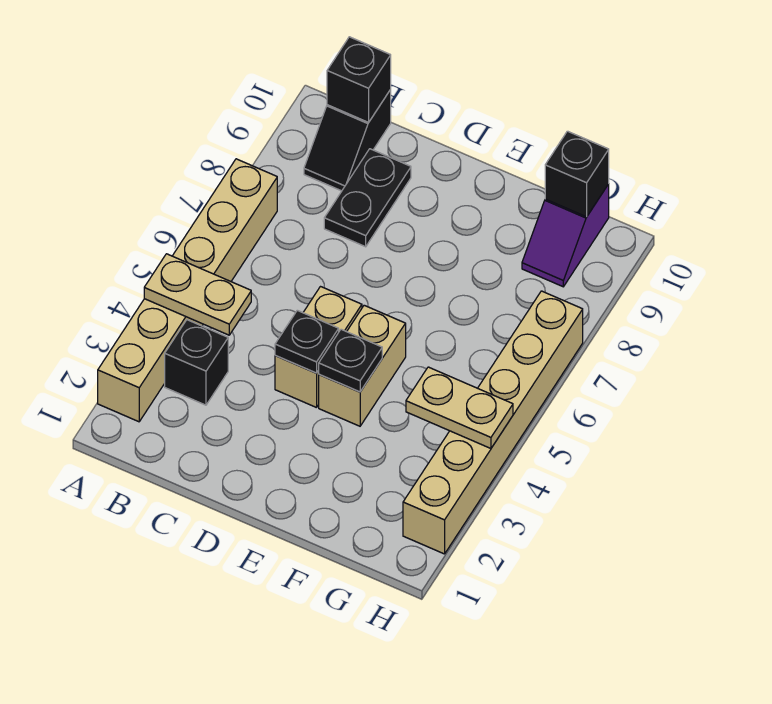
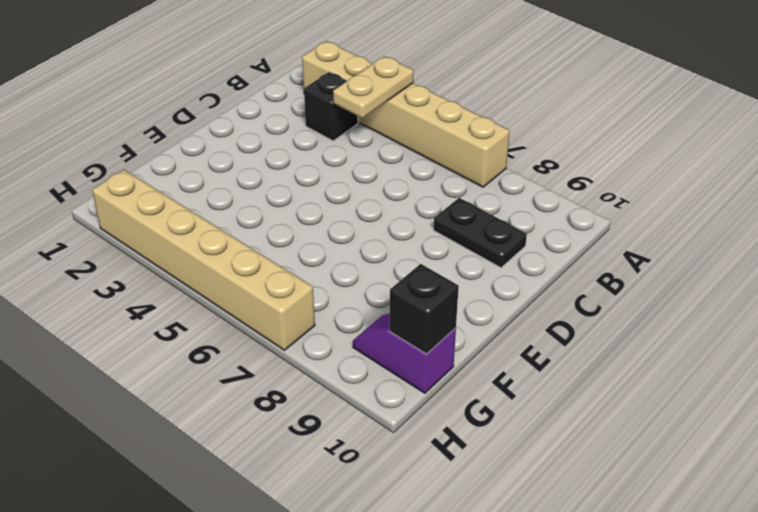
none -> black slope B9:B10 level 1 top 10
none -> tan brick D4:D5 level 1
none -> tan brick E4:E5 level 1

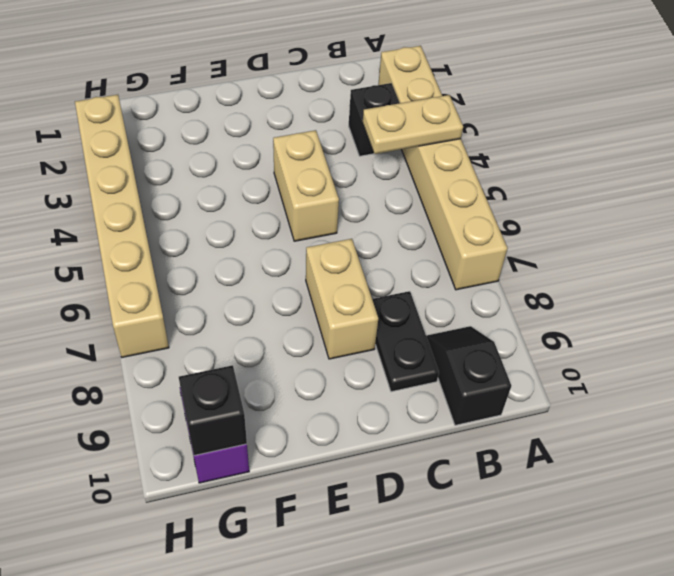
tan brick D7:D8 level 1 -> tan brick E4:E5 level 1
none -> black brick B10 level 2
none -> black plate D4 level 2
none -> black plate E4 level 2

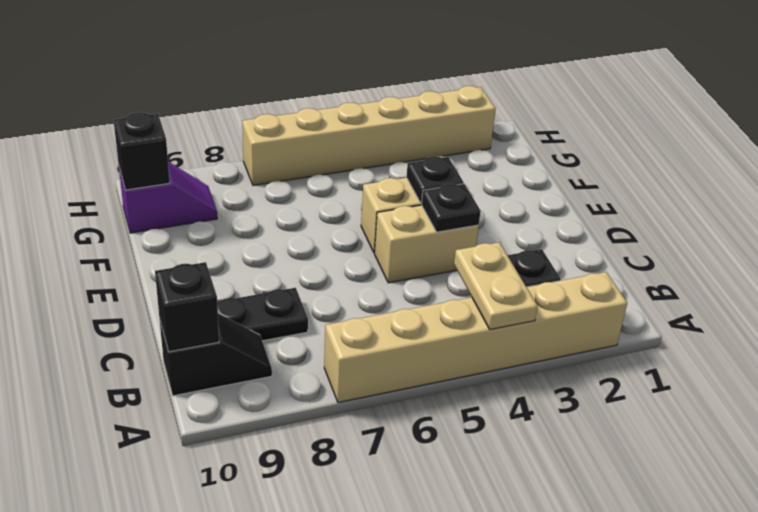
none -> tan plate G4:H4 level 2

